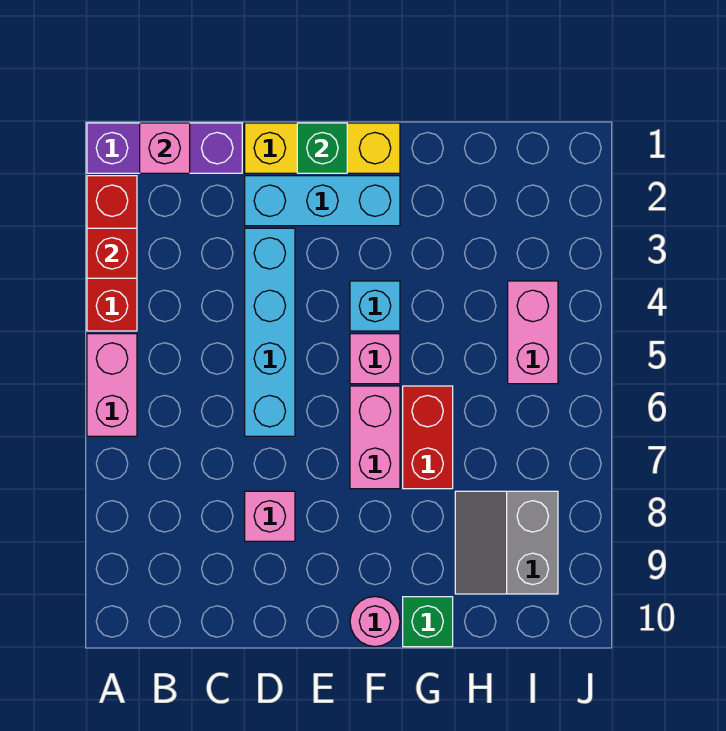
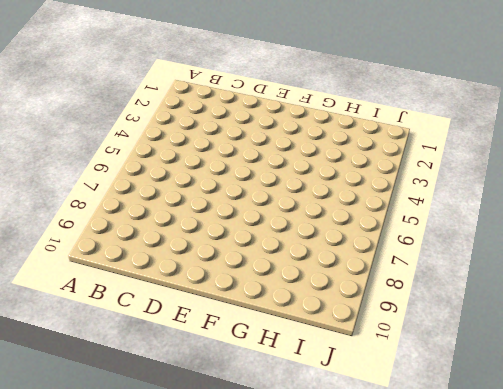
none -> purple brick A1:C1 level 1
none -> red brick A2:A4 level 1
none -> pink brick A5:A6 level 1

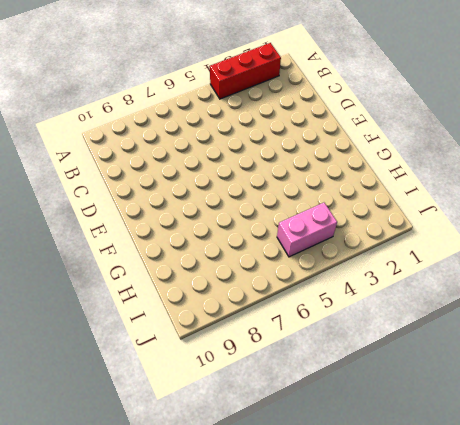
none -> purple brick A1:C1 level 1
none -> pink brick A5:A6 level 1
none -> yellow brick D1:F1 level 1

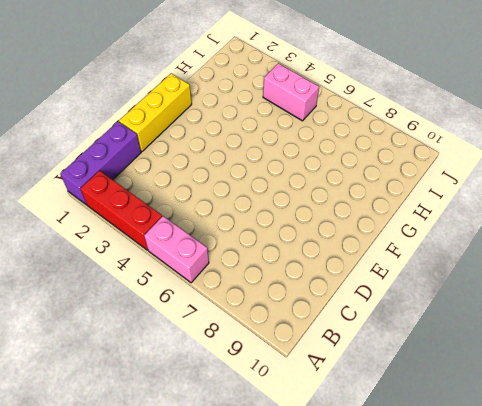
none -> cyan brick D2:F2 level 1
none -> cyan brick D3:D6 level 1
none -> pink brick D8 level 1

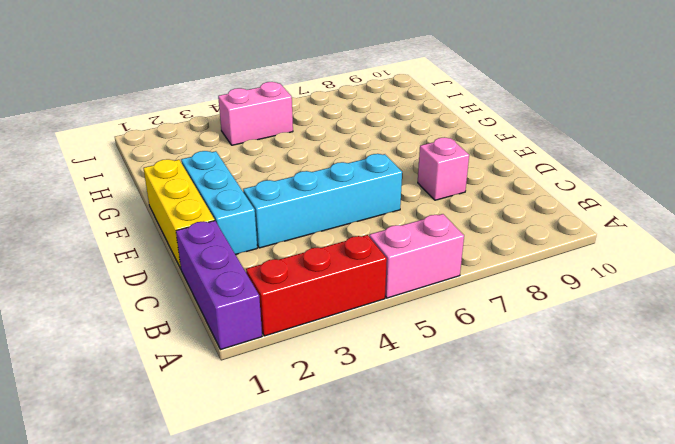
none -> cyan brick F4 level 1
none -> pink brick F5 level 1
none -> pink brick F6:F7 level 1

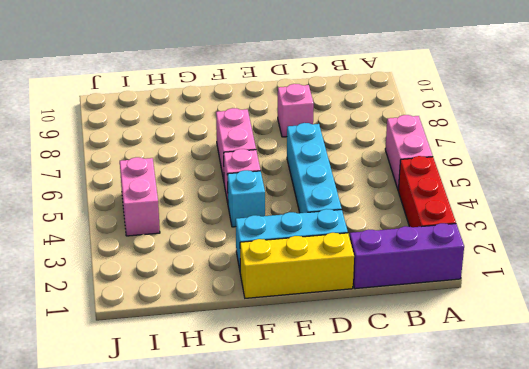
none -> pink round brick F10 level 1
none -> red brick G6:G7 level 1
none -> green brick G10 level 1

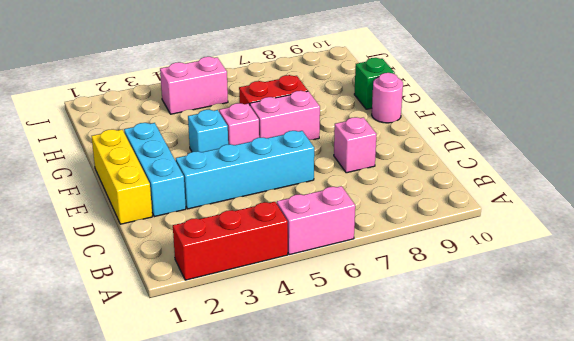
none -> purple brick A1:C1 level 1
none -> grey slope H8:I9 level 1 top I
none -> red brick A3 level 2

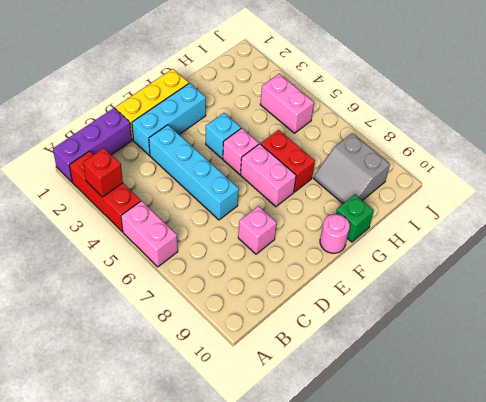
none -> pink brick B1 level 2
none -> green brick E1 level 2

